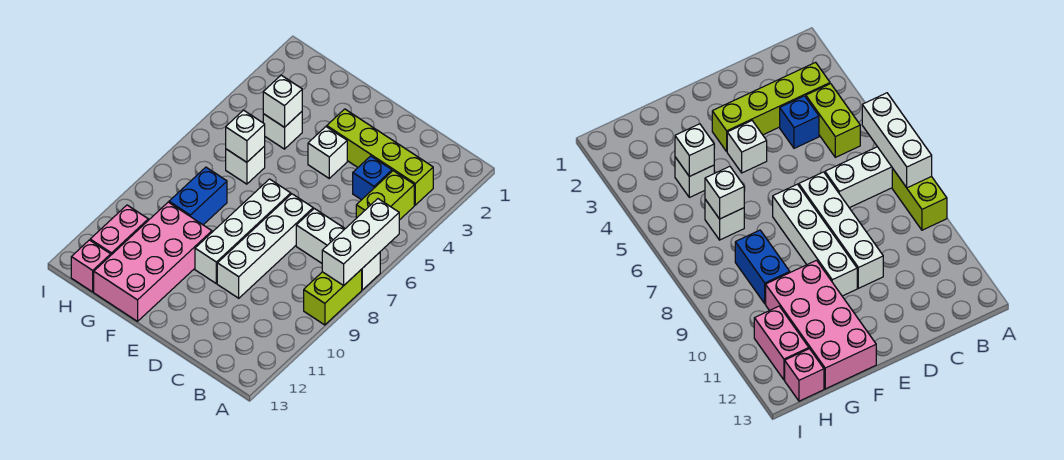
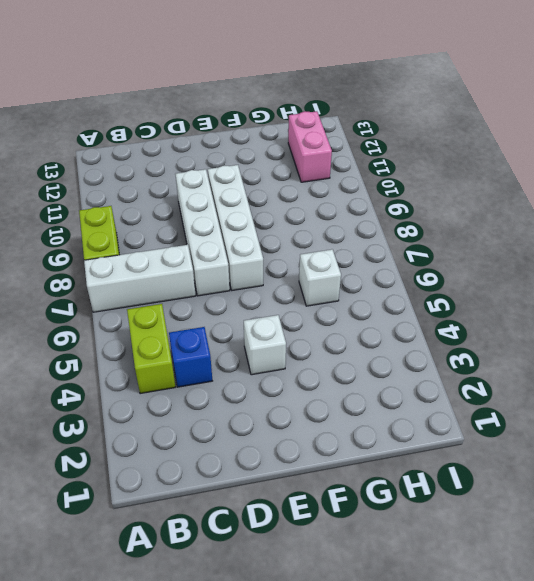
none -> lime brick B3:E3 level 1
none -> pink brick F10:G13 level 1
none -> white brick G4 level 1

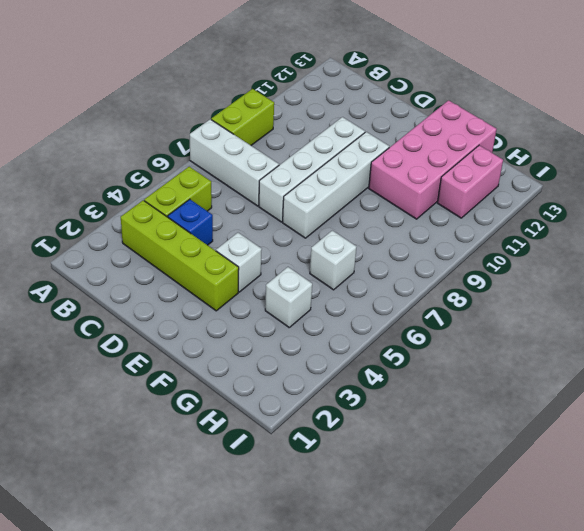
none -> blue brick G8:G9 level 1
none -> pink brick H13 level 1
none -> white brick A6:A8 level 2

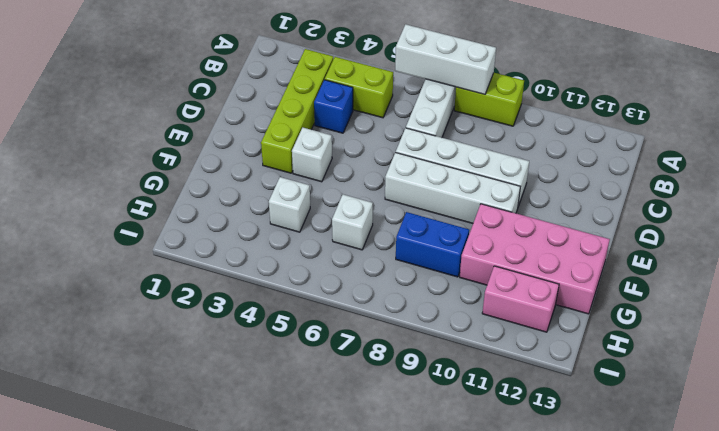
none -> pink brick H13 level 1
none -> white brick G4 level 2
none -> white brick G6 level 2

